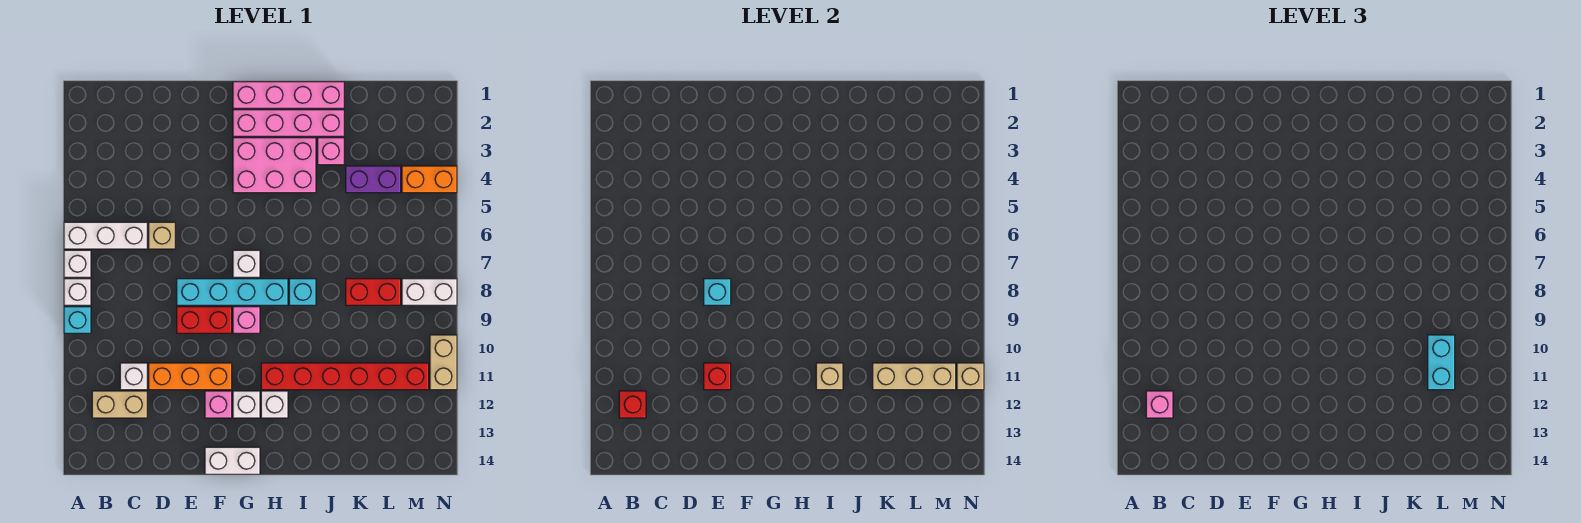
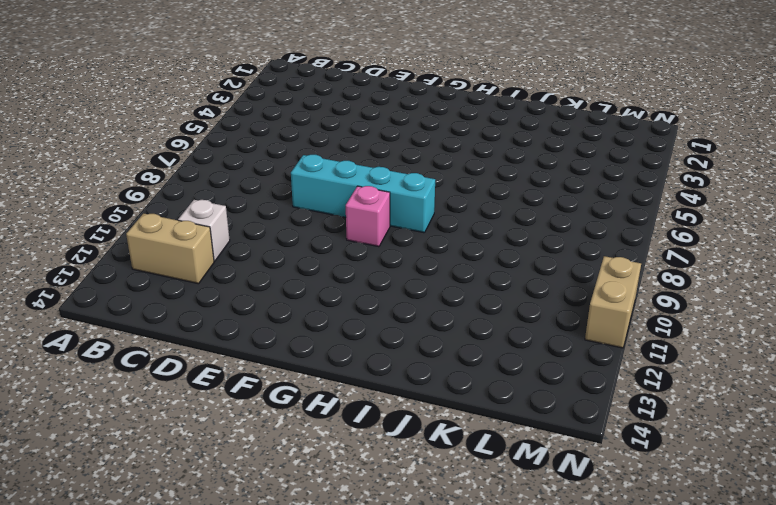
none -> white brick A6:C6 level 1
none -> white brick A7 level 1
none -> white brick A8 level 1
none -> cyan brick A9 level 1

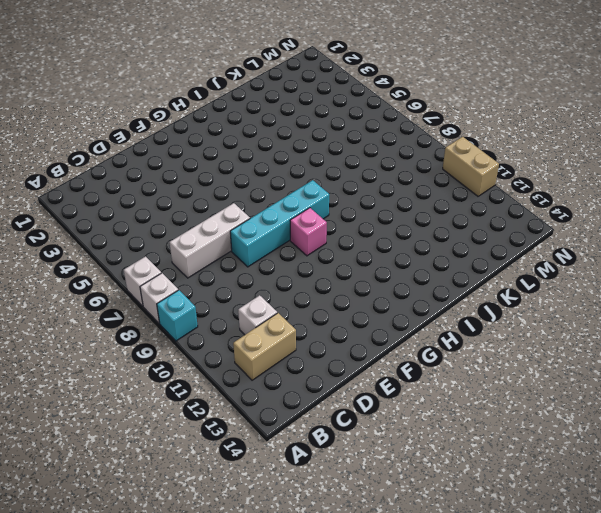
white brick C7:E7 level 1 -> white brick A6:C6 level 1
none -> tan brick D6 level 1
none -> orange brick D11:F11 level 1
none -> red brick E9:F9 level 1
none -> pink brick F12 level 1

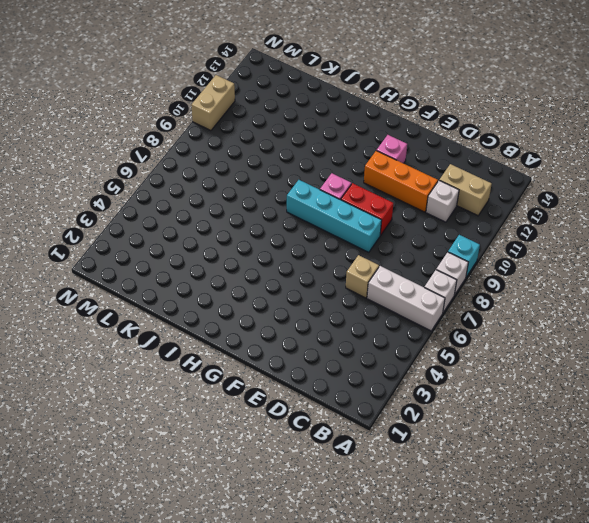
none -> white brick F14:G14 level 1
none -> pink brick G1:J1 level 1
none -> pink brick G2:J2 level 1
none -> pink brick G3:I4 level 1

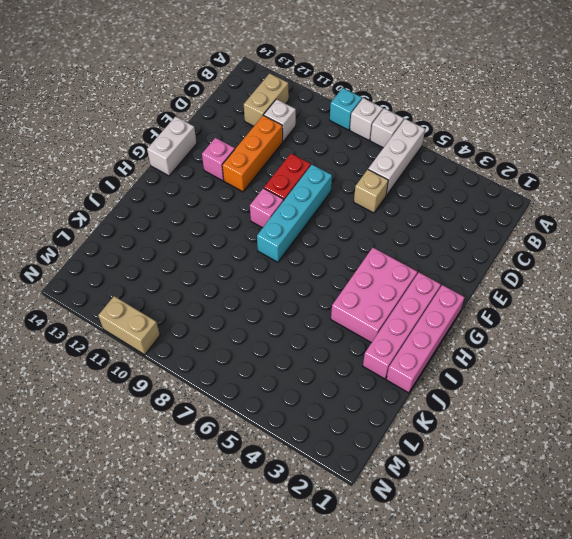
none -> white brick G7 level 1
none -> white brick G12 level 1
none -> red brick H11:M11 level 1
none -> white brick H12 level 1

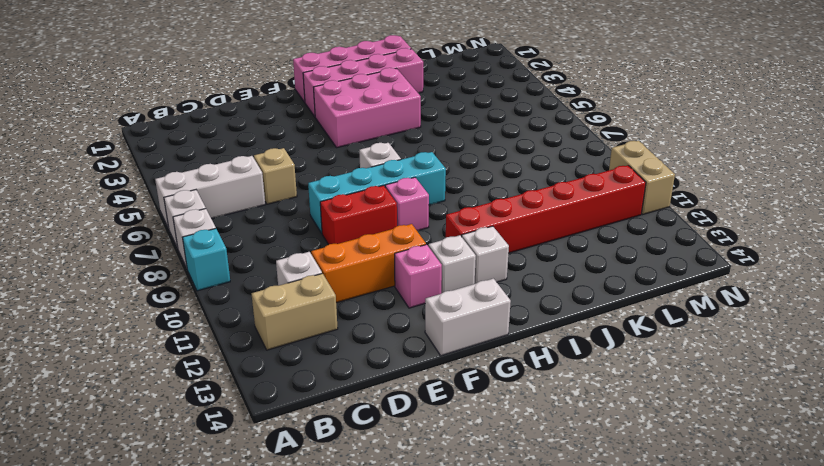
none -> cyan brick I8 level 1
none -> pink brick J3 level 1
none -> purple brick K4:L4 level 1
none -> red brick K8:L8 level 1

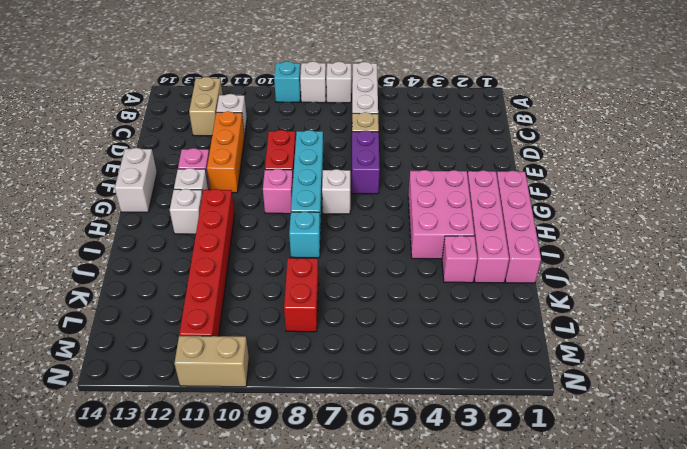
purple brick E6:F6 level 1 -> purple brick K4:L4 level 1
none -> orange brick M4:N4 level 1
none -> white brick M8:N8 level 1
none -> red brick B12 level 2
none -> cyan brick E8 level 2

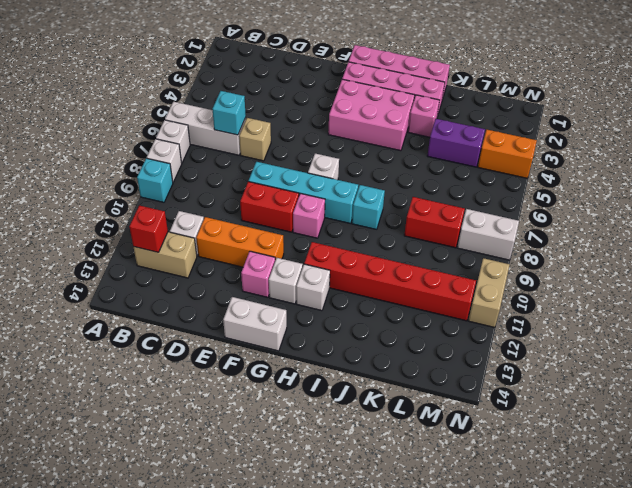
cyan brick C6 level 2 -> cyan brick E8 level 2
none -> red brick E11 level 2
none -> tan brick I11 level 2
none -> tan brick K11:M11 level 2
none -> tan brick N11 level 2

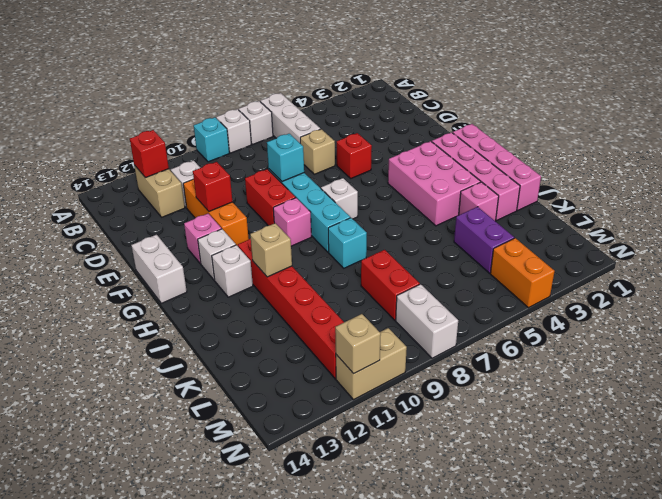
red brick E5 level 1 -> none
none -> tan brick K11:M11 level 2
none -> pink brick B12 level 3
none -> cyan brick L10:L11 level 3

